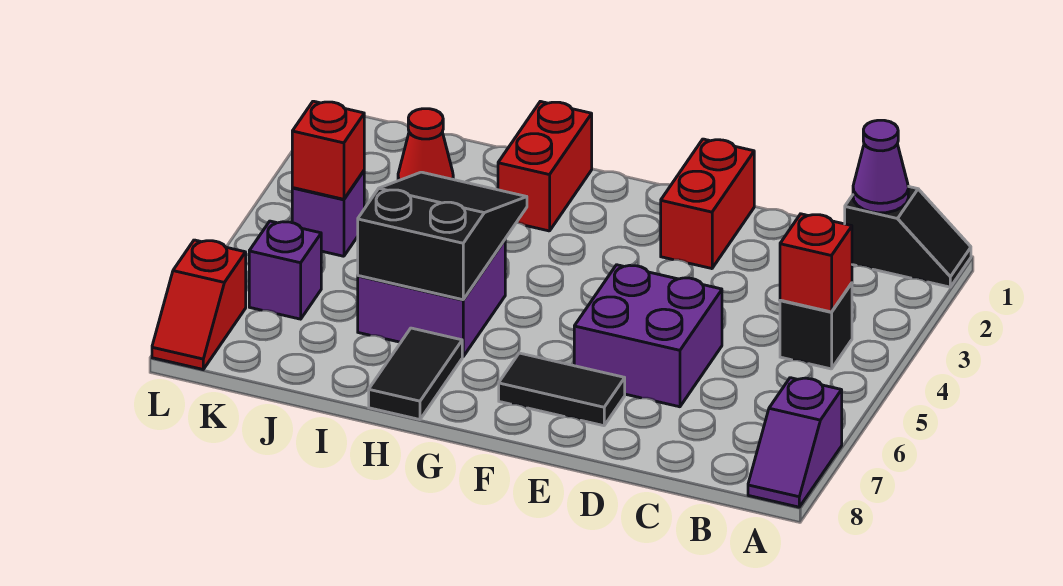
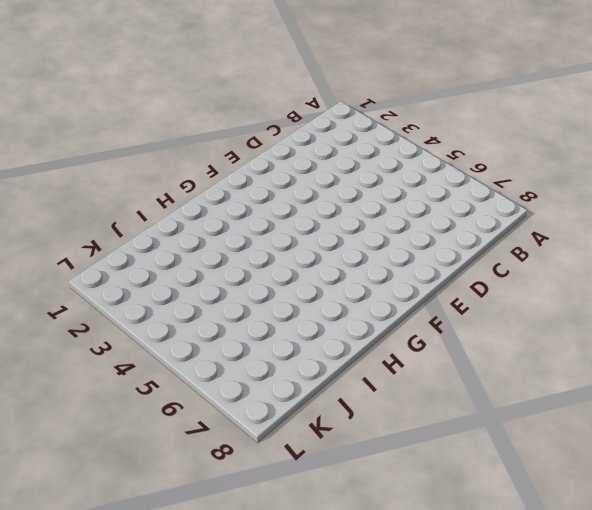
none -> black slope A1:B1 level 1 top B
none -> purple slope A7:A8 level 1 top 7
none -> black brick B4 level 1

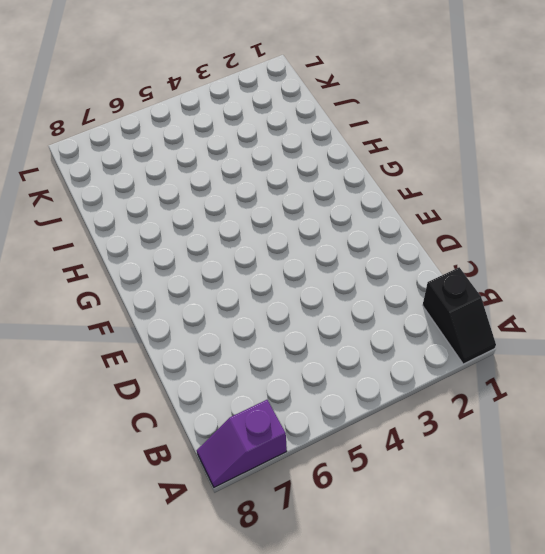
none -> black brick B4 level 1
none -> purple brick D5:E6 level 1
none -> red brick E1:E2 level 1

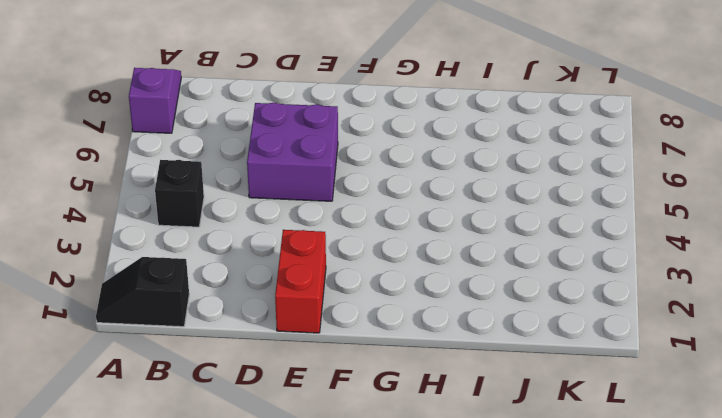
none -> black tile E7:F7 level 1
none -> red brick H1:H2 level 1
none -> purple brick H5:I6 level 1

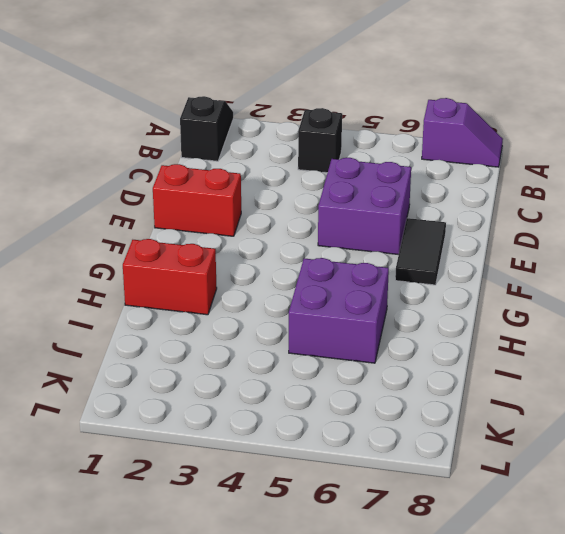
none -> black tile H7:H8 level 1
none -> red cone J2 level 1
none -> purple brick K4 level 1

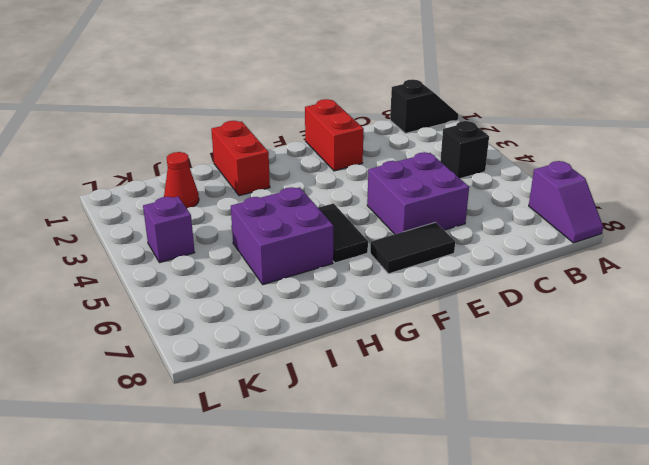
black tile G5:G6 level 1 -> black tile H7:H8 level 1
none -> purple brick K6 level 1
none -> red slope L7:L8 level 1 top 7
none -> purple cone B1 level 2

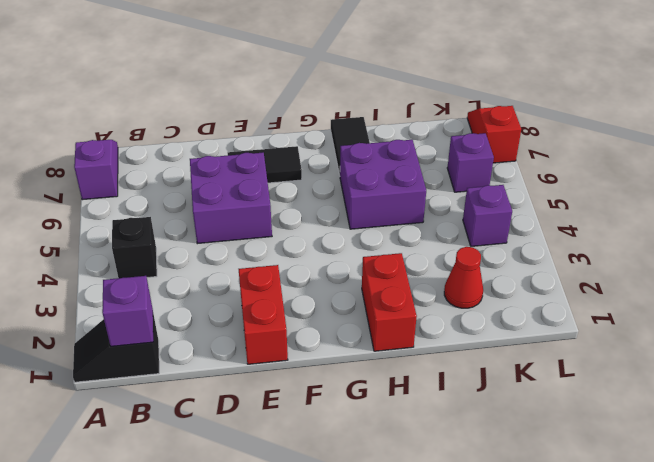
purple brick B1 level 2 -> purple cone B1 level 2
none -> red brick B4 level 2
none -> black slope H4:I6 level 2 top 6
none -> red brick K4 level 2

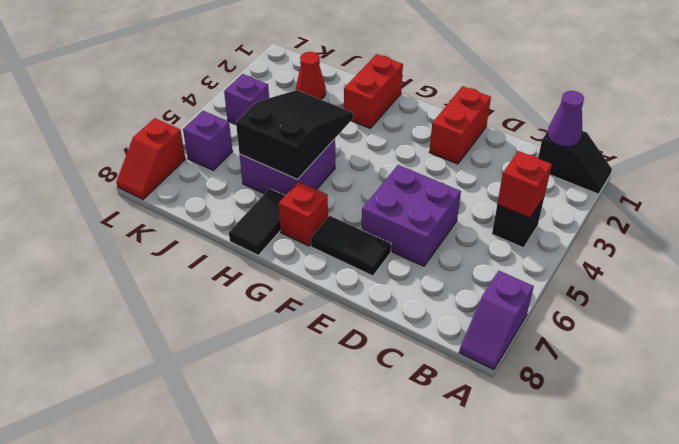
red brick G7 level 1 -> red brick K4 level 2

